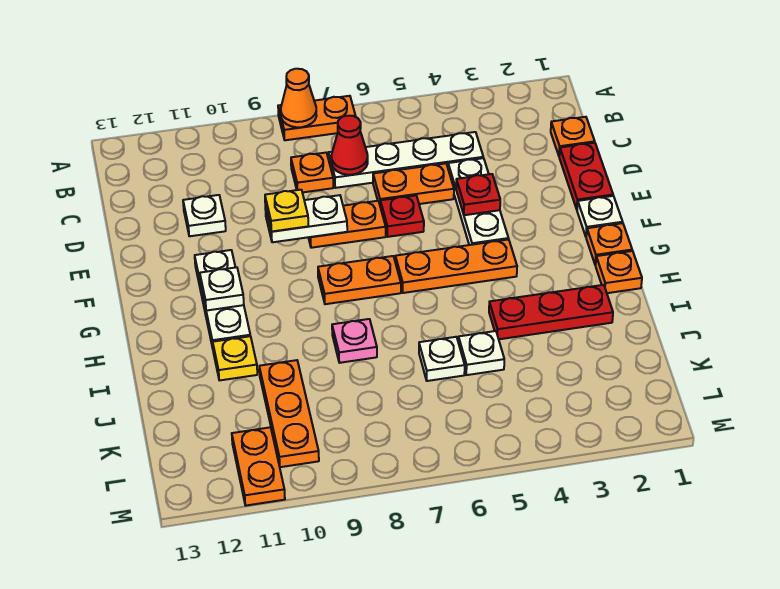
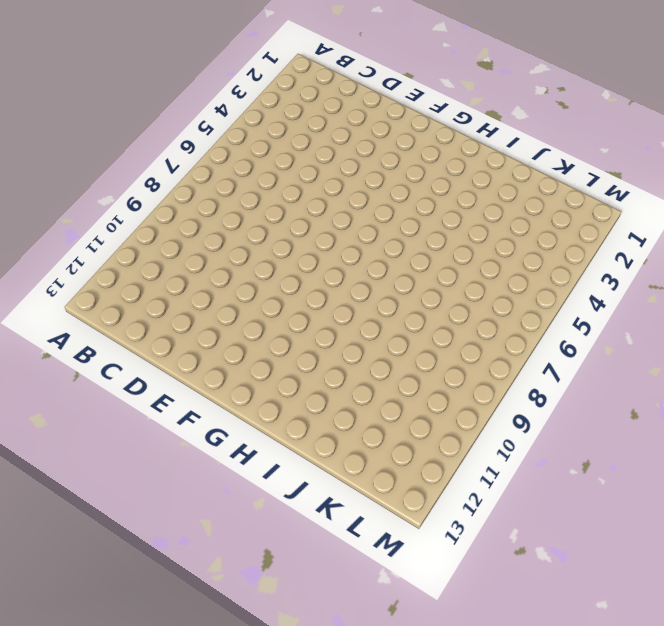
none -> orange plate A7:A8 level 1
none -> orange plate C1 level 1
none -> white plate C4:C7 level 1

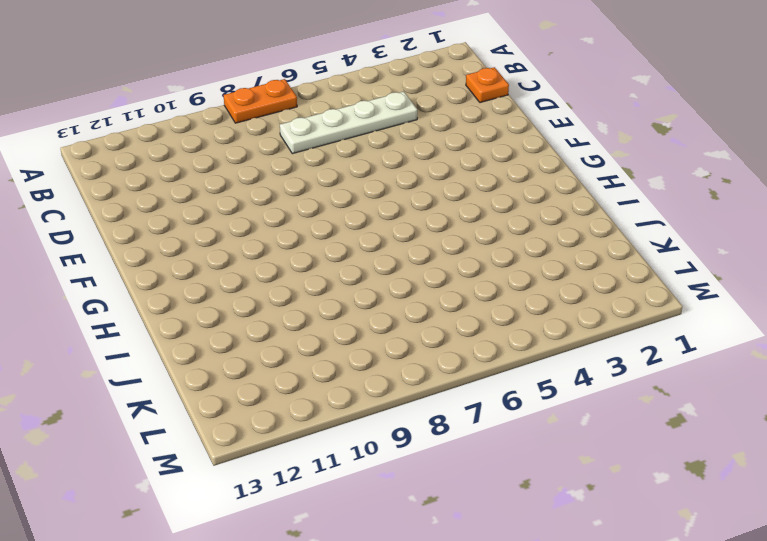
none -> orange plate C8 level 1
none -> red plate D1:E1 level 1
none -> white plate D4:F4 level 1

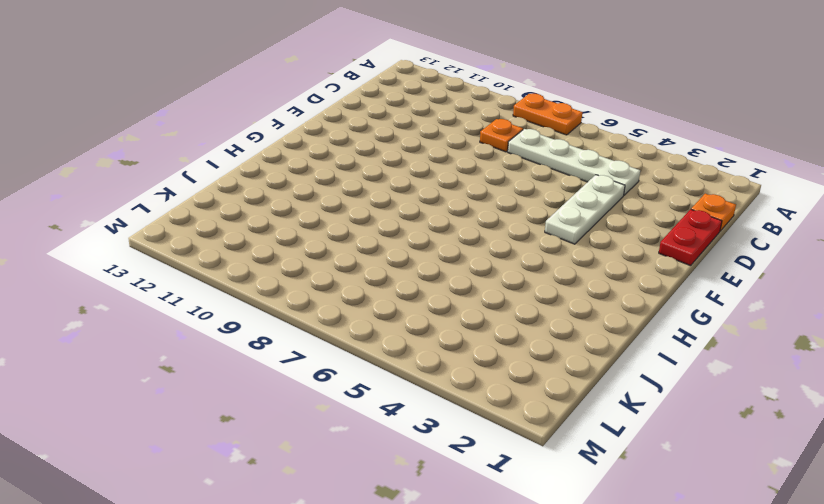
none -> orange plate D5:D6 level 1
none -> white plate D11 level 1
none -> red plate E6 level 1

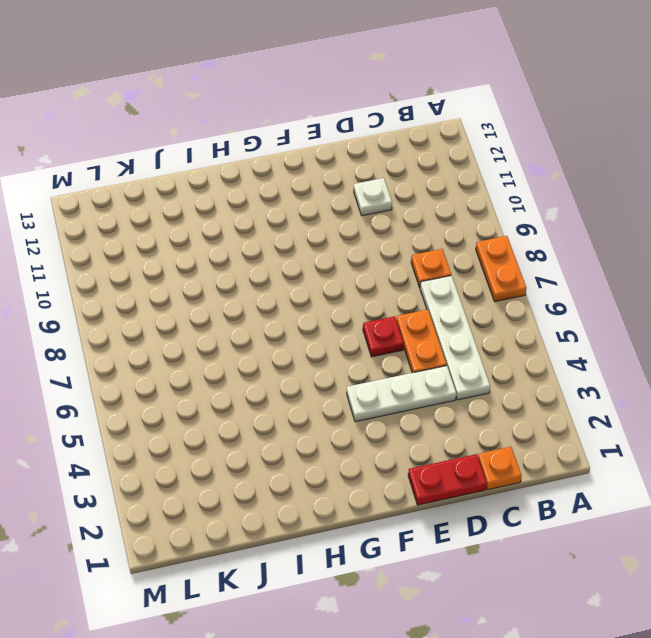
none -> orange plate E7:E8 level 1
none -> white plate F1 level 1
none -> white plate F11:H11 level 1

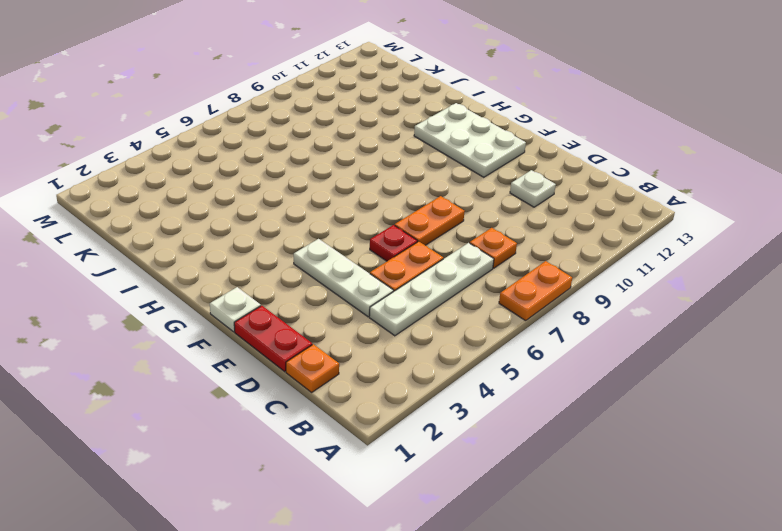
white plate F11:H12 level 1 -> white plate F11:H11 level 1
none -> orange plate G1 level 1
none -> orange plate G4:G6 level 1
none -> orange plate G7:G8 level 1

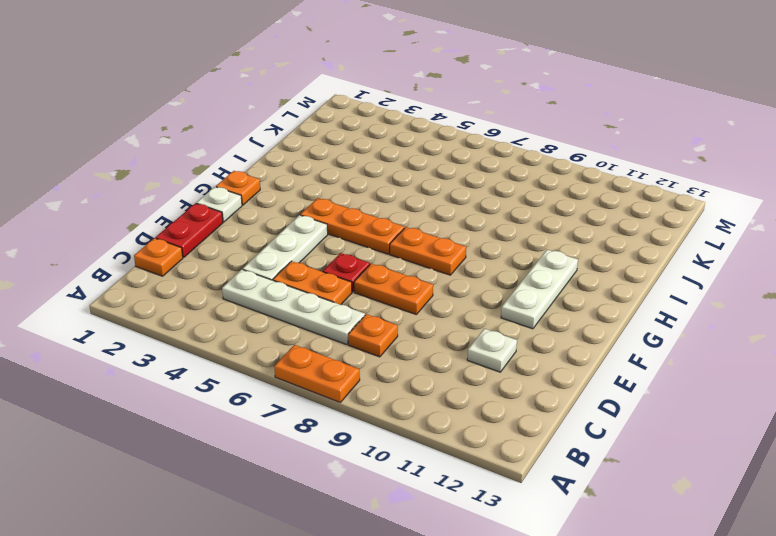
none -> orange plate H1 level 1
none -> red plate I2:I4 level 1
none -> pink plate I8 level 1

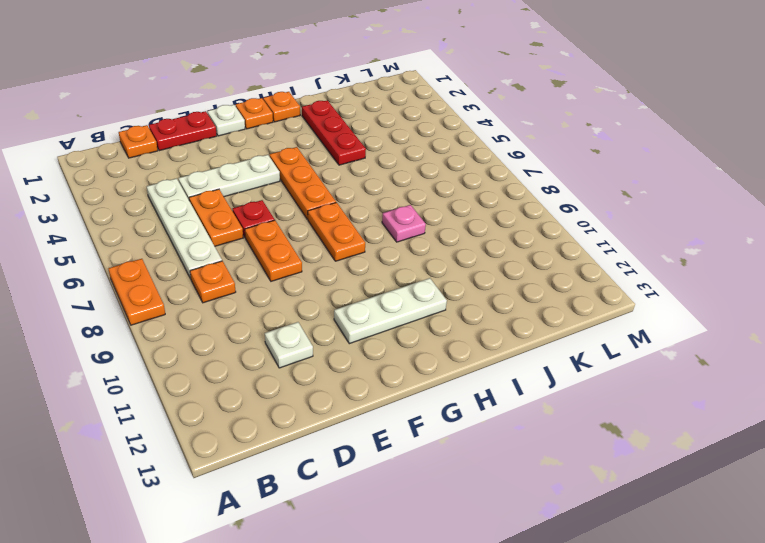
none -> yellow plate I11 level 1
none -> white plate J5 level 1
none -> white plate J6 level 1

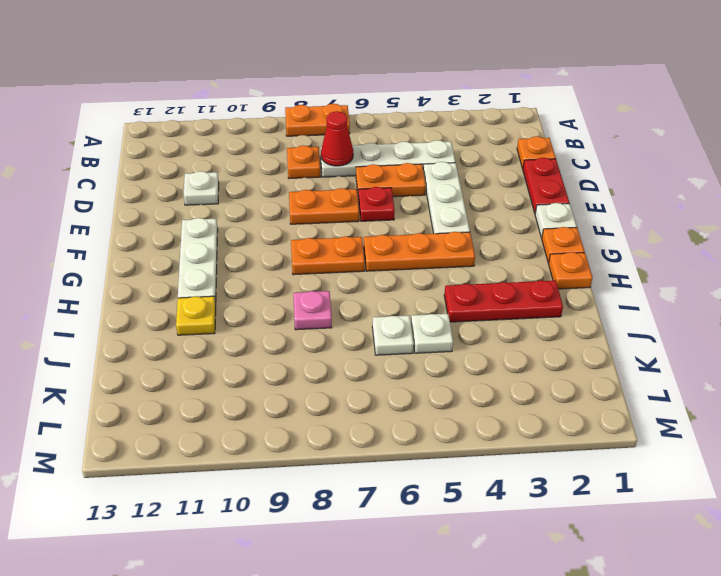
none -> orange plate J10:L10 level 1
none -> orange plate L11:M11 level 1
none -> orange cone A8 level 2

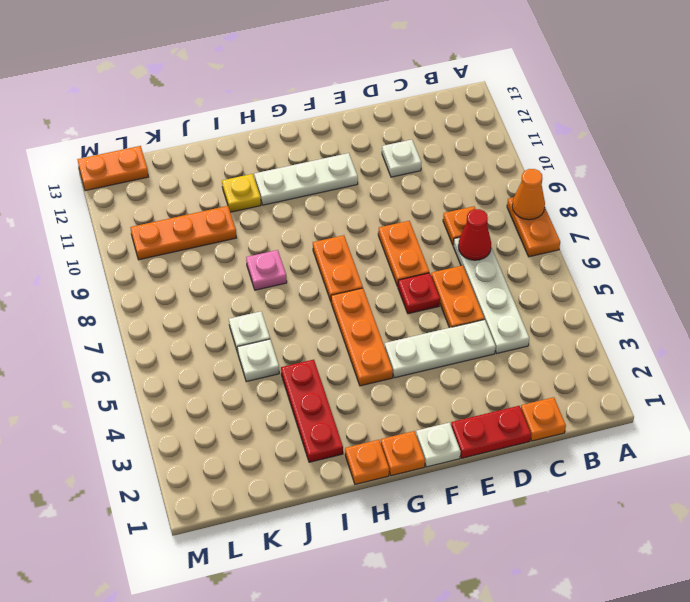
orange plate L13:M13 level 1 -> orange plate L11:M11 level 1
none -> red plate E4 level 2
none -> white plate E8:E9 level 2
none -> white plate G11 level 2

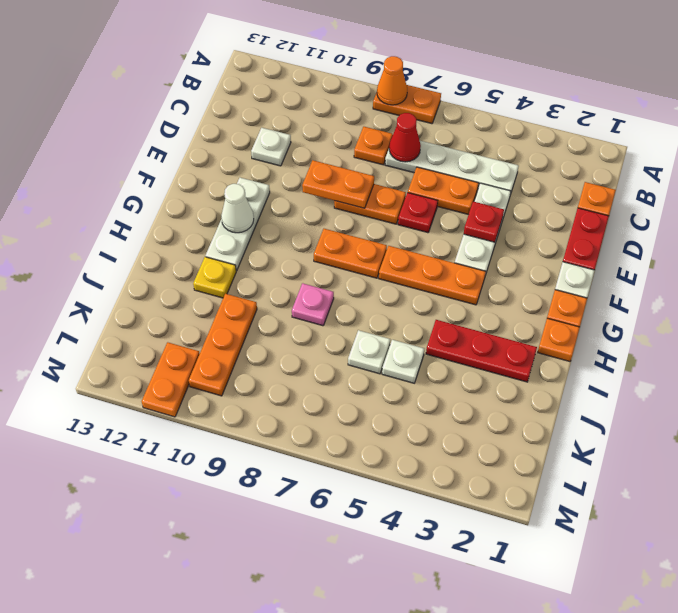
orange plate E8:E9 level 2 -> white plate E8:E9 level 2
white cone G11 level 2 -> white plate G11 level 2
none -> yellow plate E9 level 3

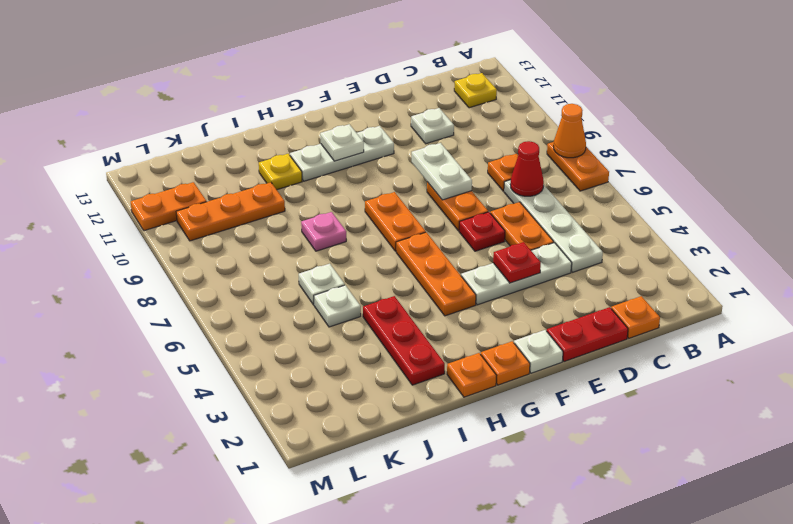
yellow plate B12 level 1 -> yellow plate E9 level 3

